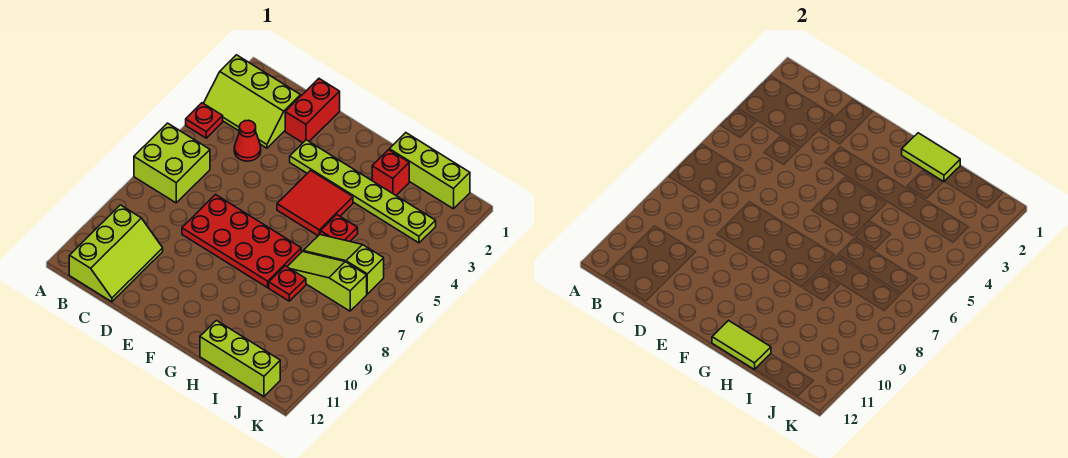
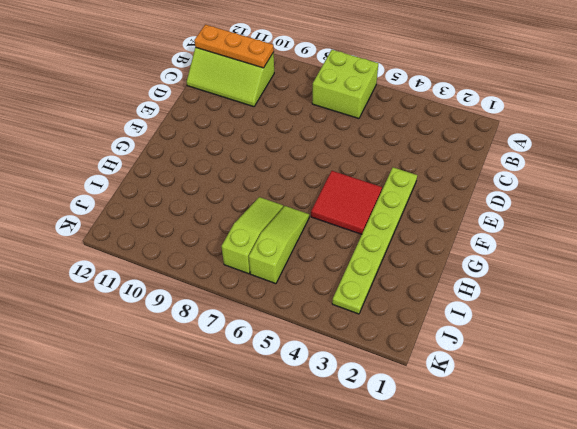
orange plate B10:B12 level 2 -> none
none -> lime slope A2:C3 level 1 top 2
none -> red plate A4 level 1
none -> red cone C4 level 1

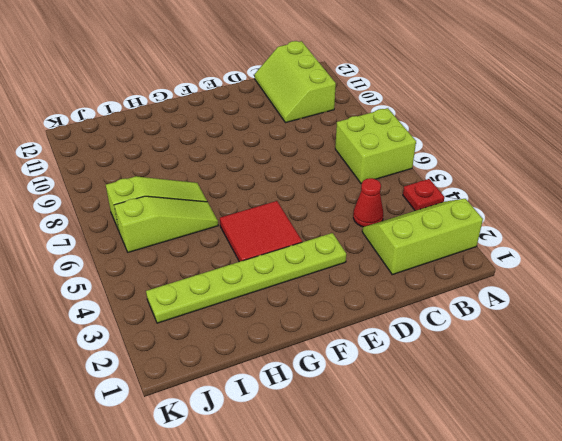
none -> red brick D1:D2 level 1
none -> red plate D7:G8 level 1
none -> lime brick H1:J1 level 1

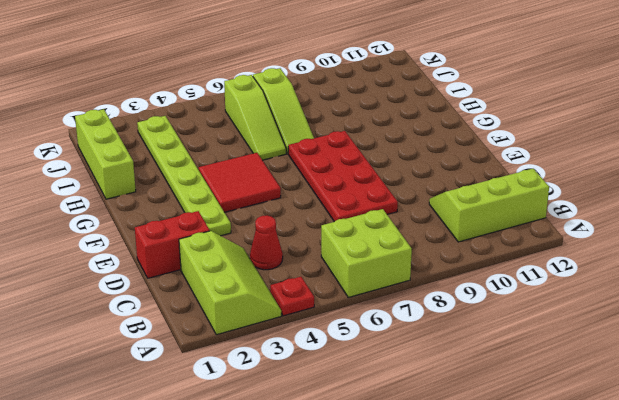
none -> red brick H2 level 1
none -> red plate H5 level 1
none -> red plate H8 level 1

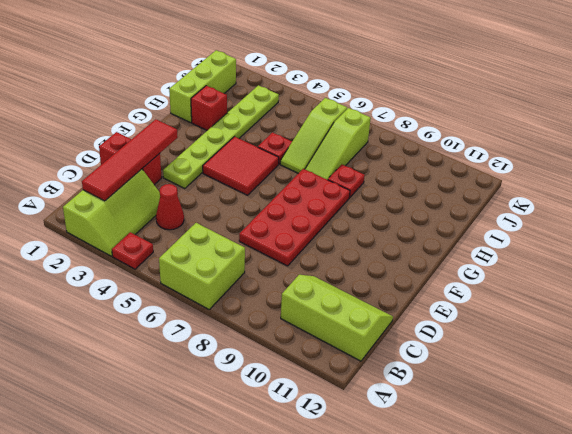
red tile B2:E2 level 2 -> none
none -> lime brick H12:J12 level 1
none -> lime tile G1:H1 level 2
none -> lime tile G12:H12 level 2

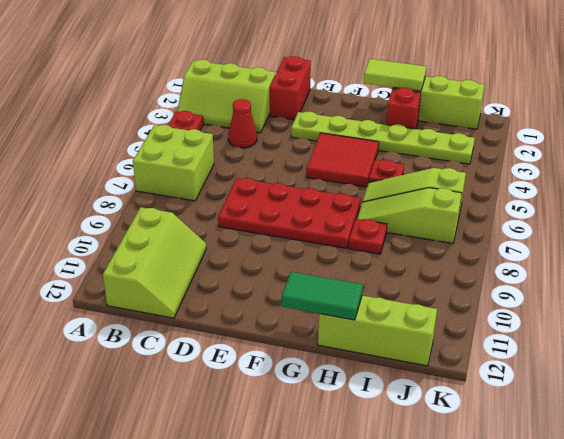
green tile G12:H12 level 2 -> lime tile G12:H12 level 2

